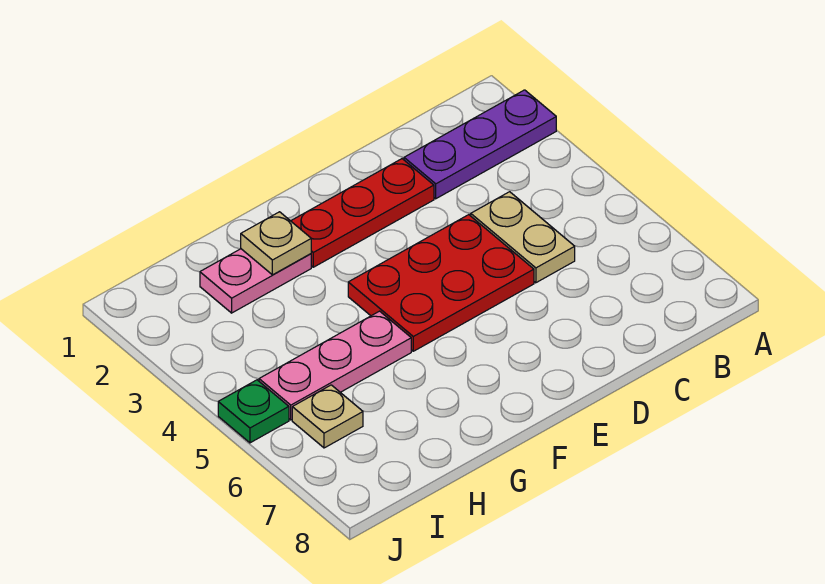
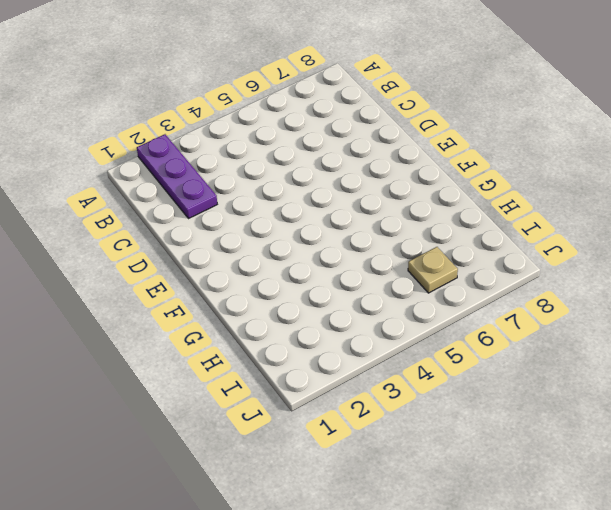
none -> tan plate C4:C5 level 1
none -> red plate D2:F2 level 1

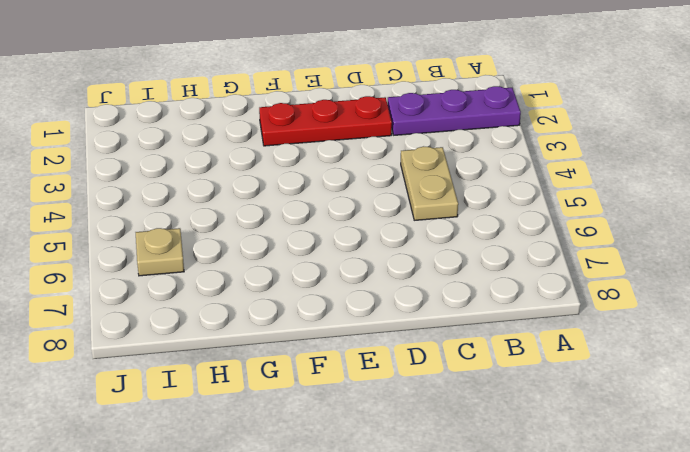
none -> red plate D4:F5 level 1
none -> pink plate G2:H2 level 1

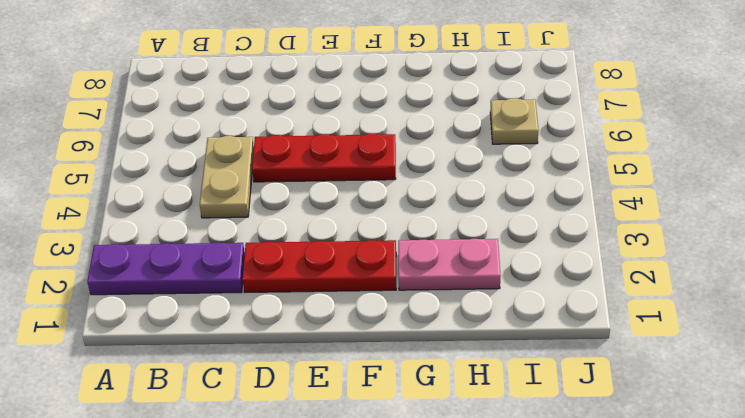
red plate D5:F5 level 1 -> red plate D4:F5 level 1
none -> pink plate G5:I5 level 1
none -> green plate J5 level 1

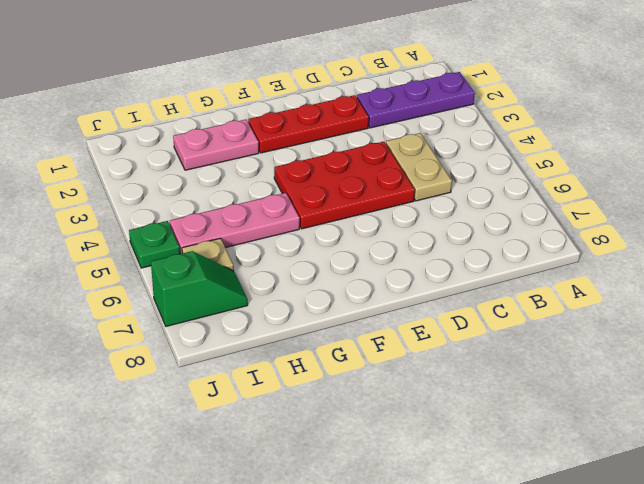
green slope I7:J7 level 1 top J -> none
none -> tan plate G2 level 2

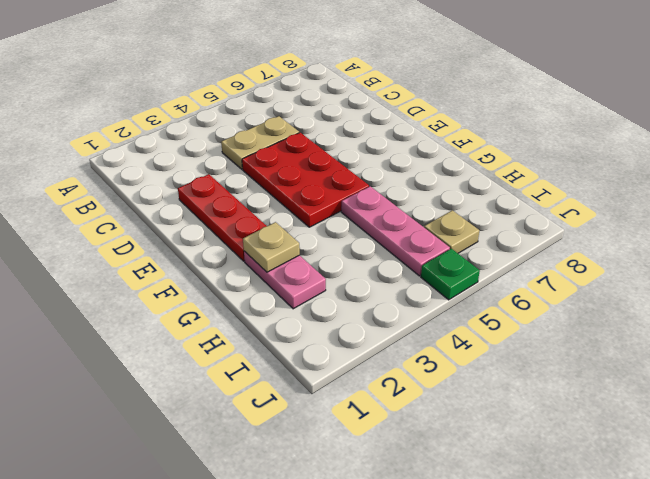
none -> purple plate A2:C2 level 1

